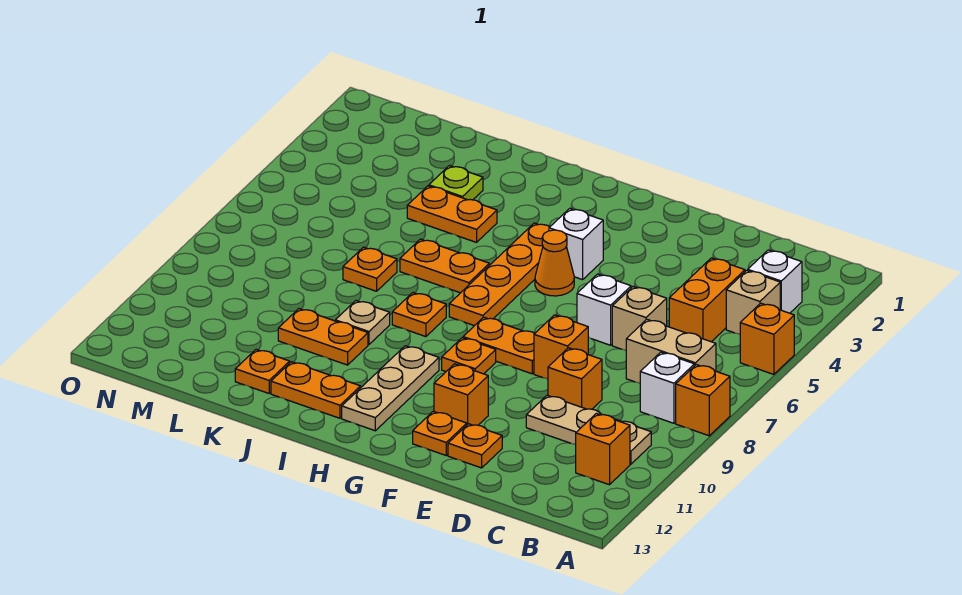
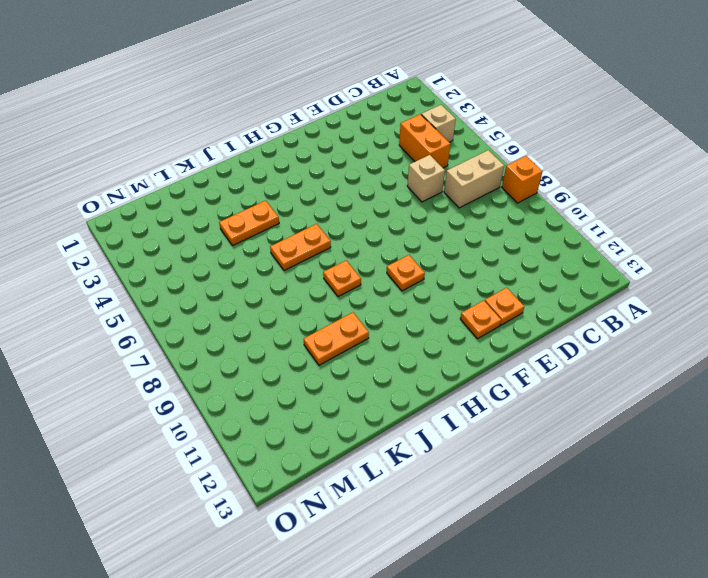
none -> orange brick A5 level 1
none -> white brick B3 level 1
none -> white brick B8 level 1
none -> tan plate B10:D10 level 1

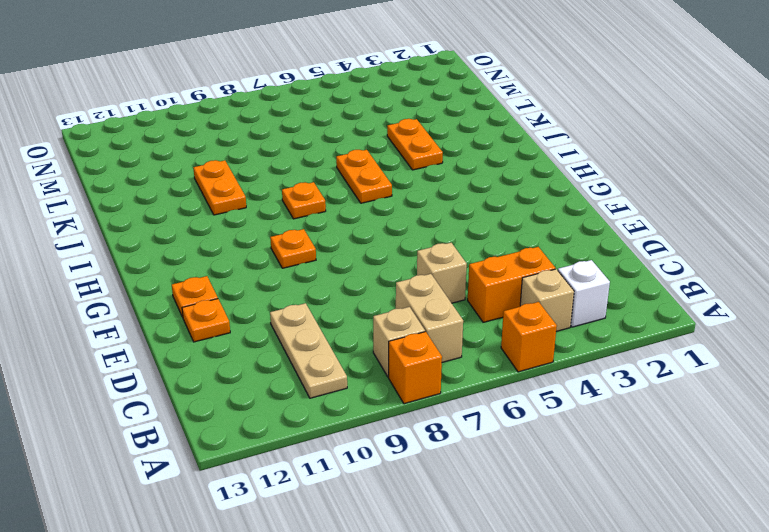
tan brick B8 level 1 -> white brick B8 level 1
none -> orange brick B11 level 1
none -> orange brick D9 level 1
none -> white brick E6 level 1
none -> orange brick E8 level 1

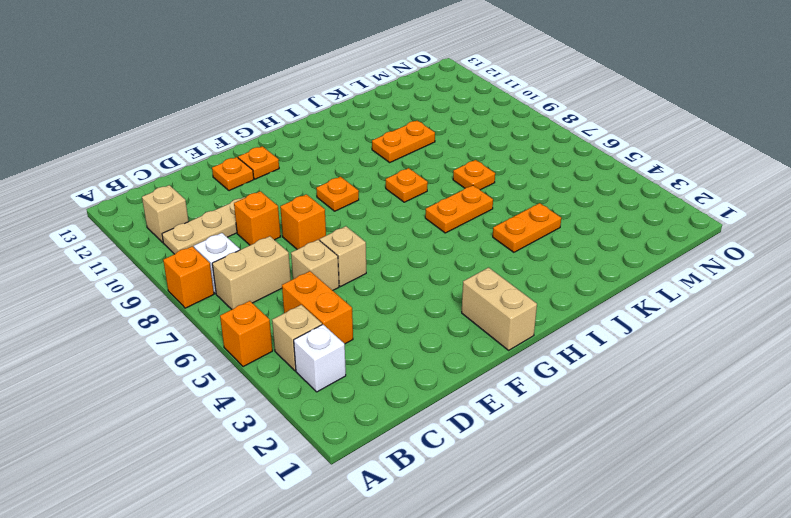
tan brick B11 level 1 -> orange brick B11 level 1
tan brick E6 level 1 -> white brick E6 level 1
tan brick G1:G2 level 1 -> none
none -> orange plate F8:G8 level 1
none -> orange brick F11 level 1
none -> white brick G4 level 1
none -> orange cone G5 level 1

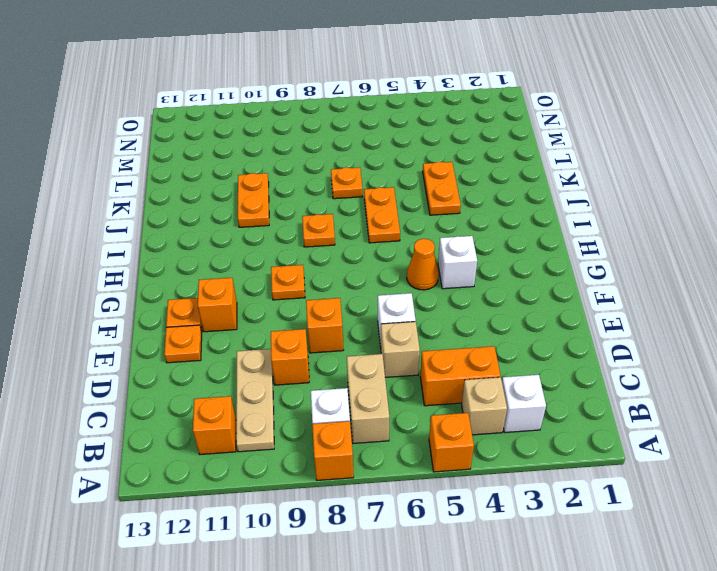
none -> orange plate F8:G8 level 1
none -> orange plate H4:H7 level 1
none -> tan plate H10:H12 level 1
none -> orange plate I12:J12 level 1

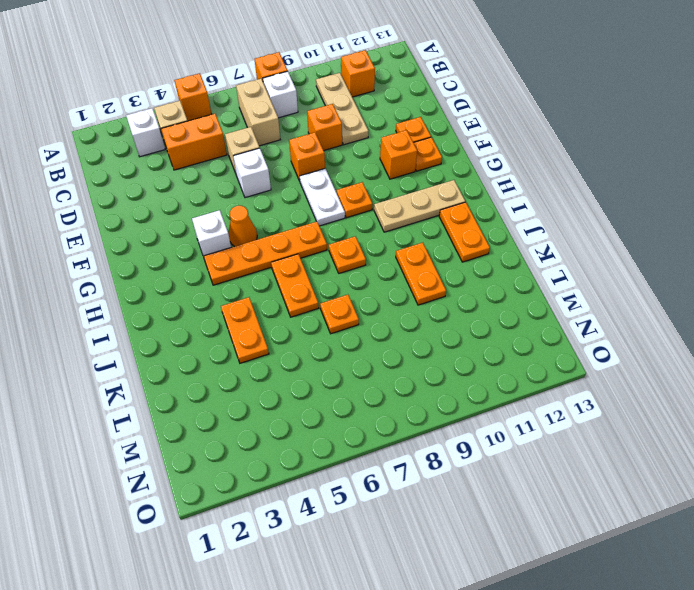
white plate F8:G8 level 1 -> orange plate F8:G8 level 1
none -> tan plate J9 level 1
none -> lime plate K3 level 1
none -> orange plate K12 level 1

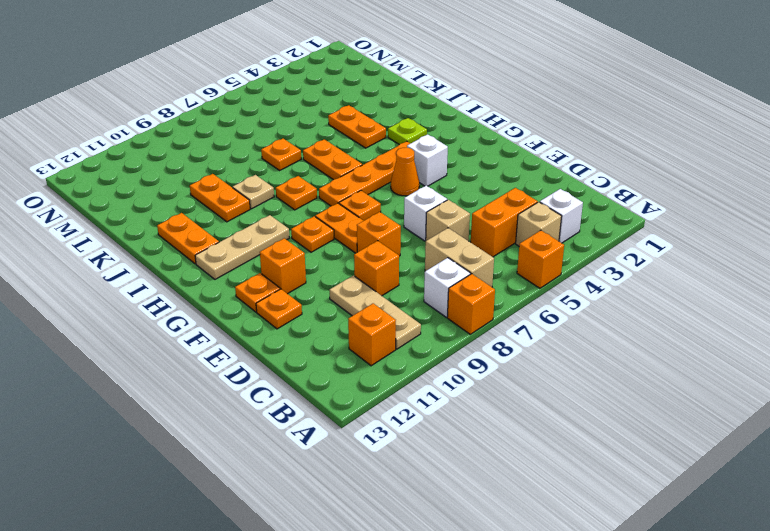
orange plate G7 level 1 -> orange plate K12 level 1
lime plate I3 level 1 -> lime plate K3 level 1

